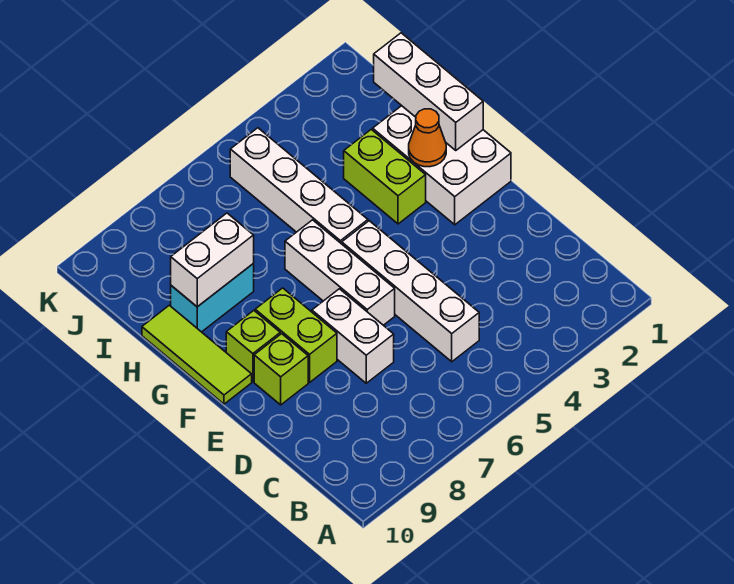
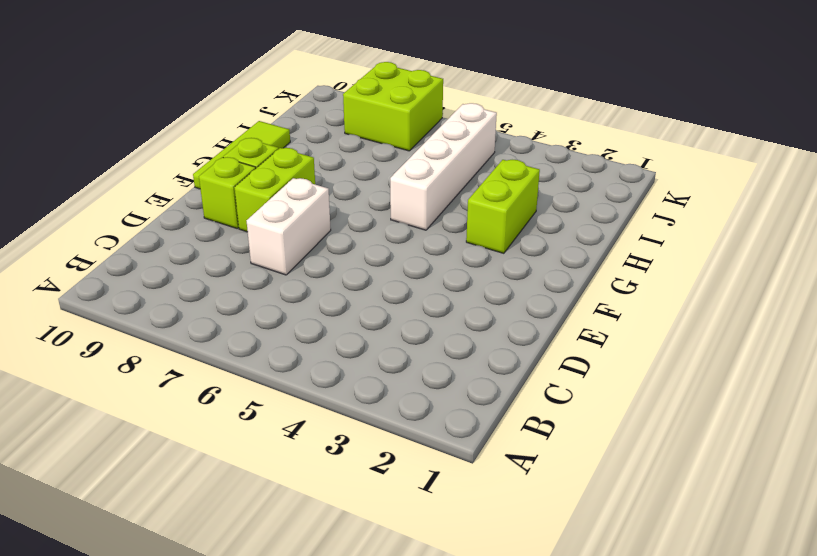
lime brick J7:K8 level 1 -> none
none -> white brick C5:F5 level 1
none -> white brick E6:G6 level 1
none -> white brick F1:H2 level 1

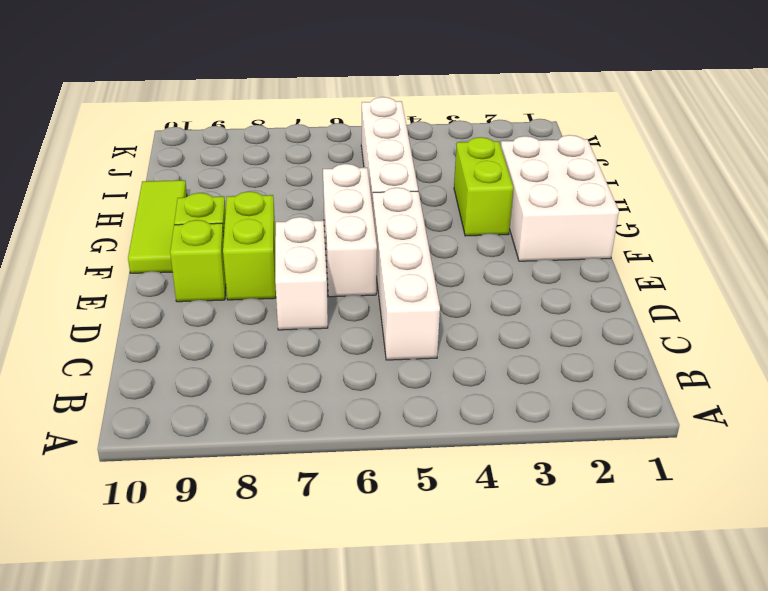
none -> cyan brick H8:H9 level 1
none -> white brick G1:I1 level 2
none -> orange cone G2 level 2

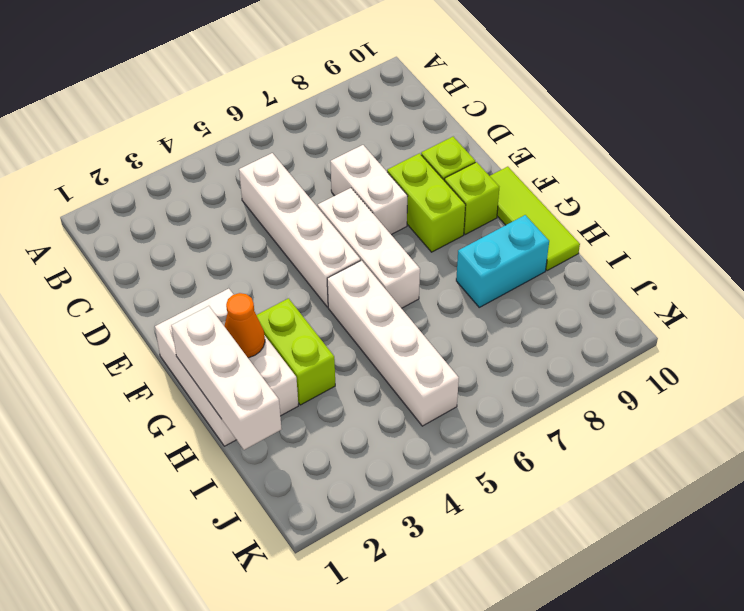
none -> white brick H8:H9 level 2

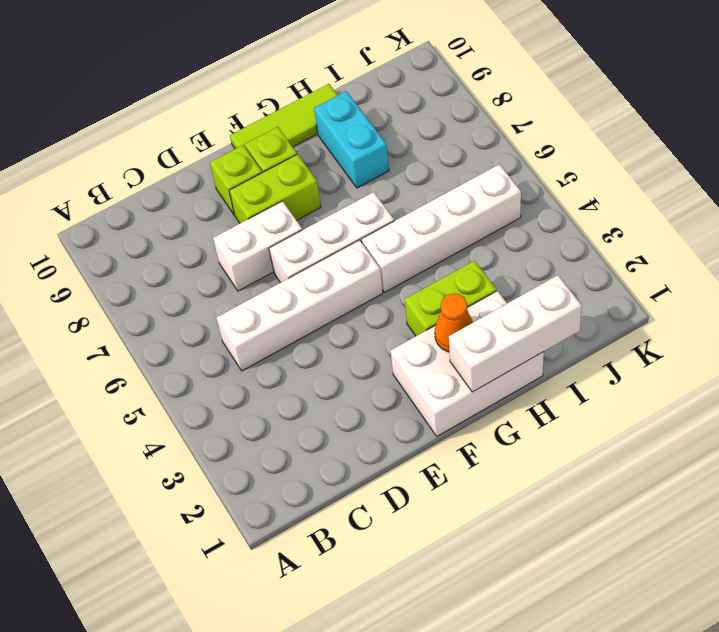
none -> white brick H8:H9 level 2

